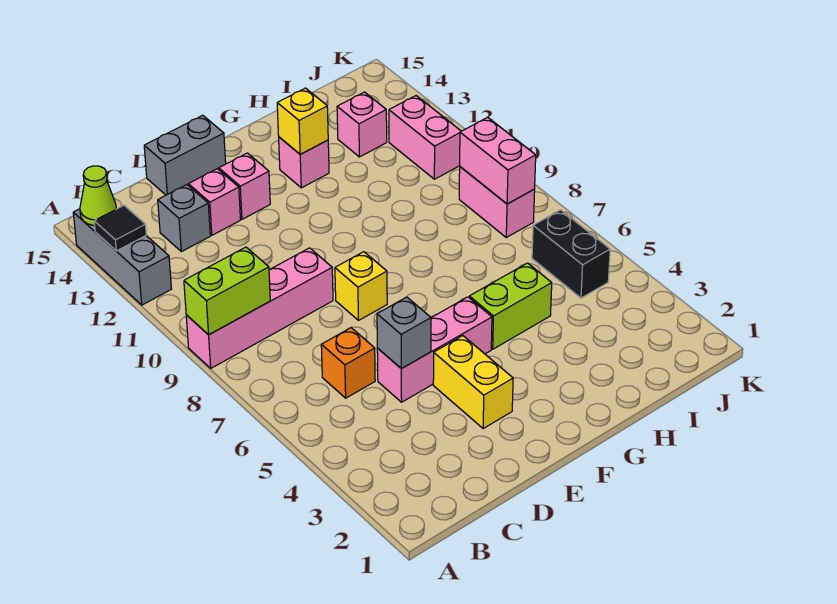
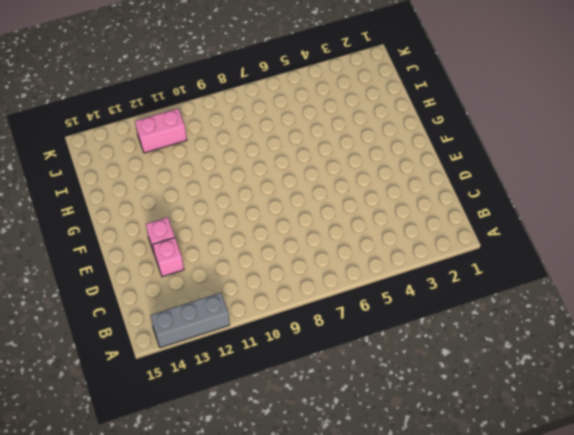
none -> pink brick A9:D9 level 1
none -> orange brick C6 level 1
none -> grey brick C13 level 1

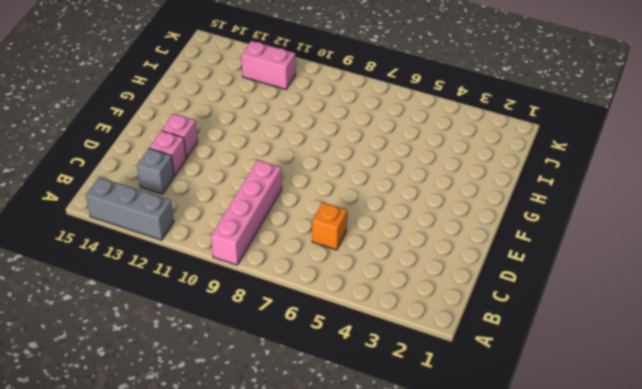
none -> pink brick D5:F5 level 1
none -> grey brick D15:E15 level 1
none -> yellow brick E3:E4 level 1

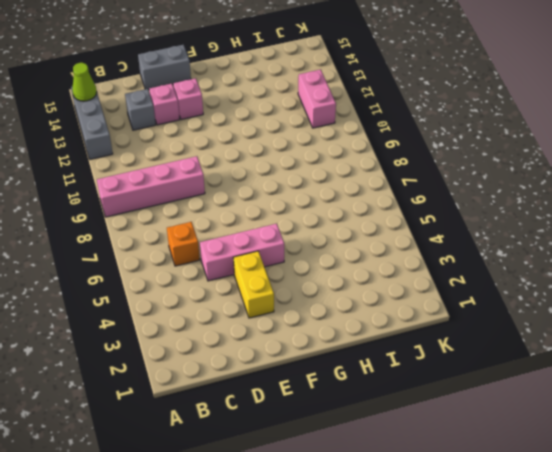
none -> yellow brick E8 level 1
none -> lime brick G5:H5 level 1
none -> pink brick G13 level 1

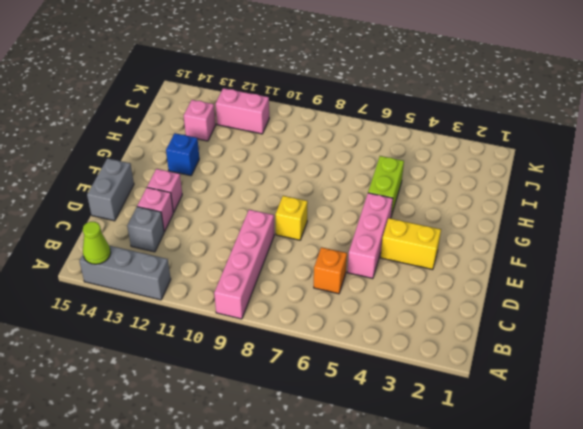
blue brick G13 level 1 -> pink brick G13 level 1
none -> black brick J5:J6 level 1
none -> pink brick J8:J9 level 1
none -> lime brick A9:B9 level 2

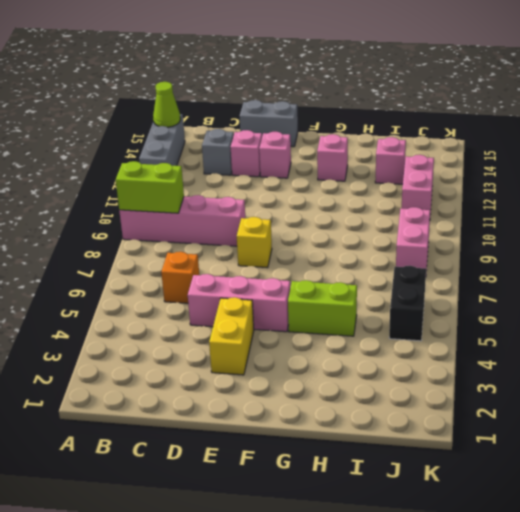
none -> black tile A13 level 2
none -> grey brick D5 level 2
none -> yellow brick G13 level 2

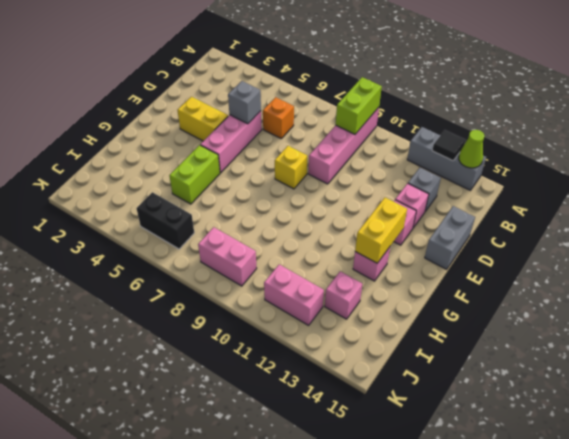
yellow brick F13:G13 level 2 -> yellow brick G13 level 2
none -> pink brick J8:J9 level 2

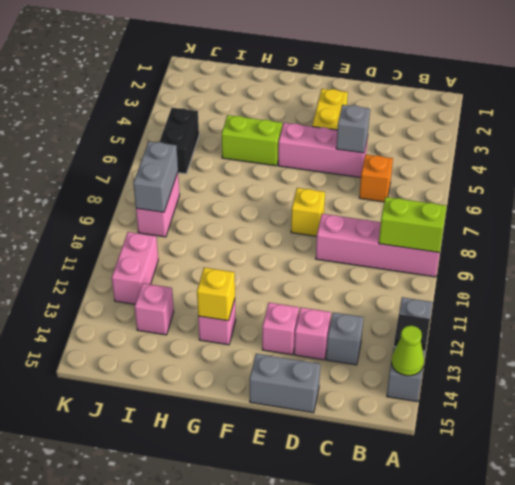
grey brick J8:J9 level 2 -> pink brick J8:J9 level 2

